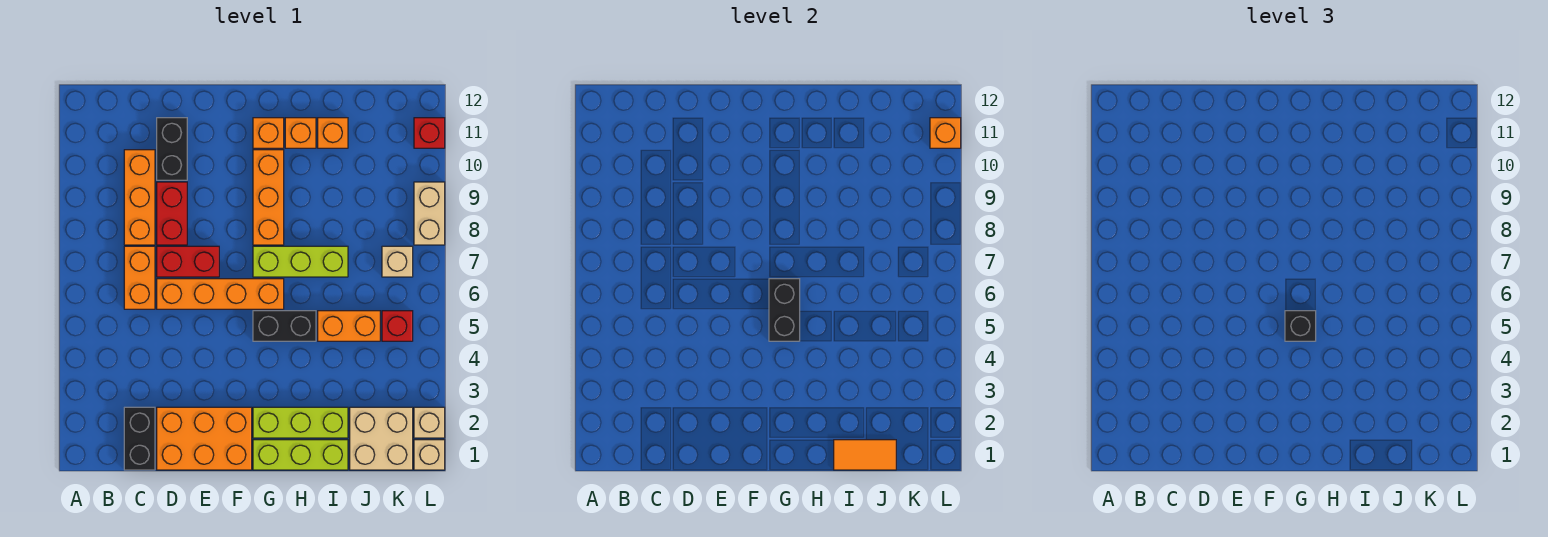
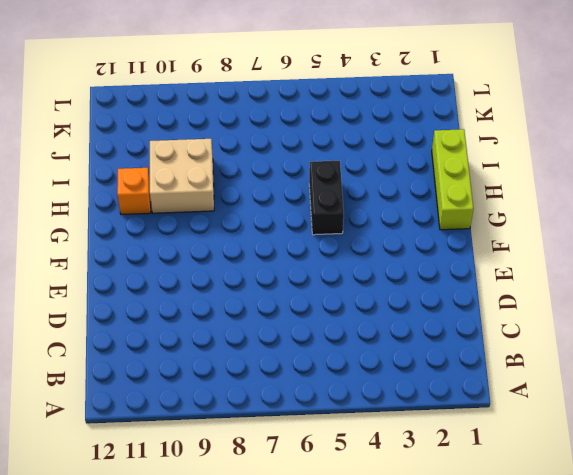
tan brick H9:I10 level 1 -> tan brick J1:K2 level 1
none -> black brick C1:C2 level 1
none -> orange brick C6:C7 level 1
none -> orange brick C8:C10 level 1

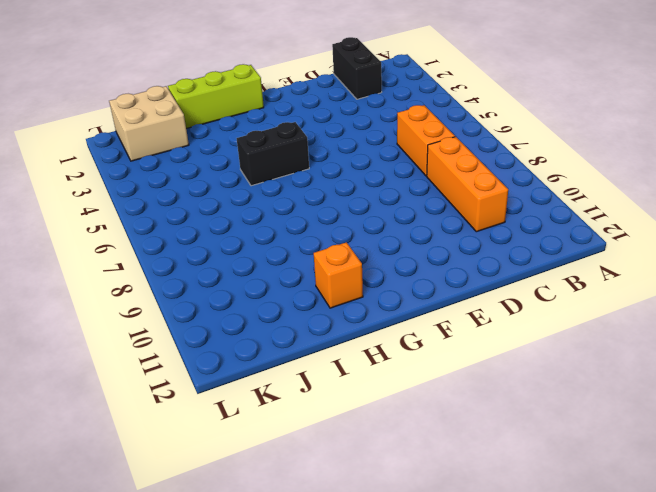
none -> orange brick D1:F2 level 1
none -> orange brick D6:G6 level 1
none -> red brick D7:E7 level 1

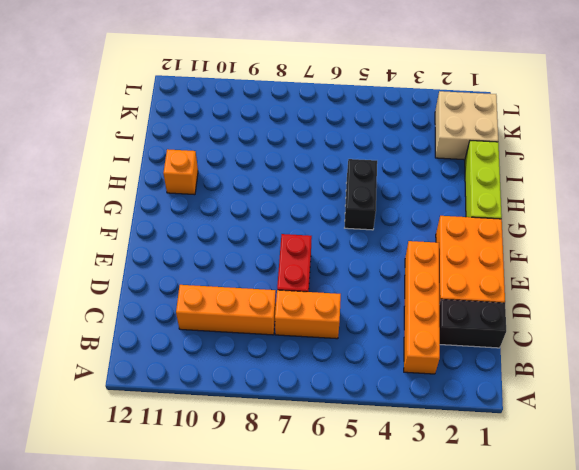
orange brick B3:E3 level 1 -> orange brick D6:G6 level 1
none -> red brick D8:D9 level 1
none -> black brick D10:D11 level 1
none -> lime brick G2:I2 level 1

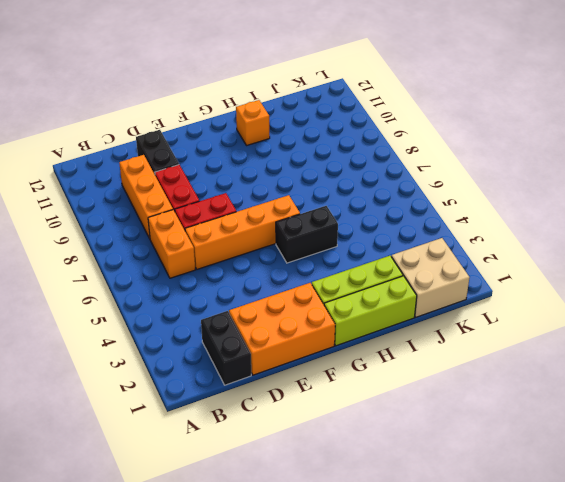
none -> lime brick G7:I7 level 1
none -> orange brick G8:G10 level 1
none -> orange brick G11 level 1

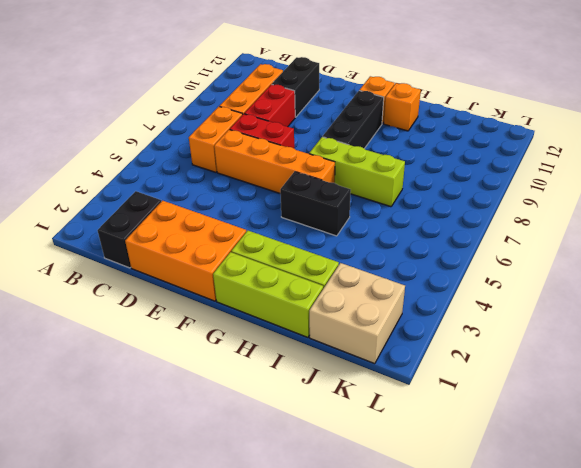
black brick G8:G10 level 1 -> orange brick G8:G10 level 1
none -> orange brick I5:J5 level 1
none -> orange brick I11 level 1
none -> red brick K5 level 1

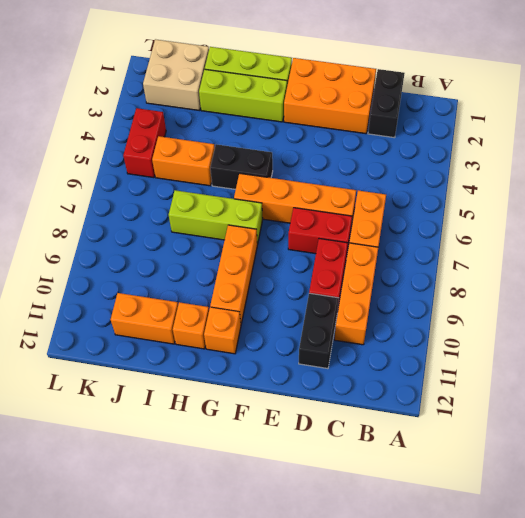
orange brick I11:J11 level 1 -> orange brick I11 level 1
red brick K4:K5 level 1 -> red brick K5 level 1
none -> tan brick K7 level 1
none -> tan brick L1 level 1
none -> tan brick L2 level 1

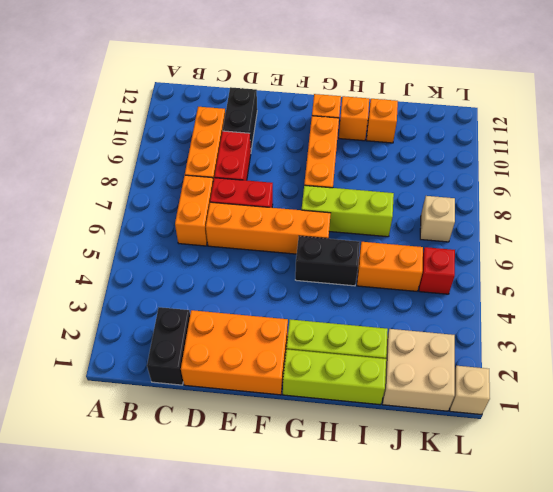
none -> tan brick L2 level 1
none -> tan brick L8:L9 level 1
none -> red brick L11 level 1

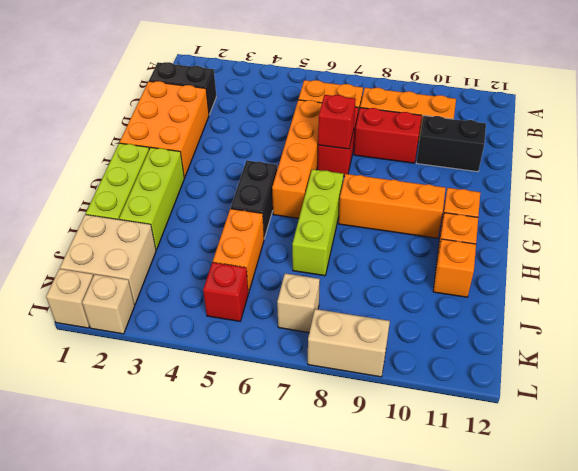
red brick E7 level 2 -> red brick L11 level 1
none -> black brick G5:G6 level 2
none -> orange tile I1:J1 level 2
none -> orange brick L11 level 2

